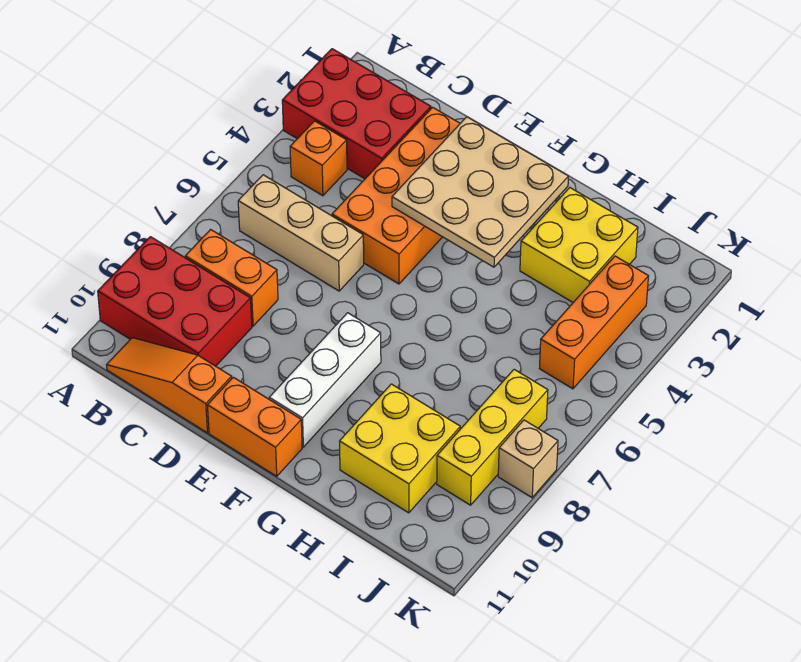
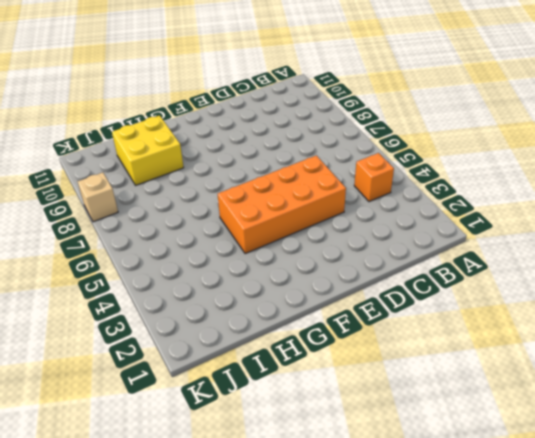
orange brick D4:G5 level 1 -> orange brick D2:E5 level 1
none -> red brick A2:C3 level 1
none -> red brick A9:C10 level 1
none -> tan brick B6:D6 level 1

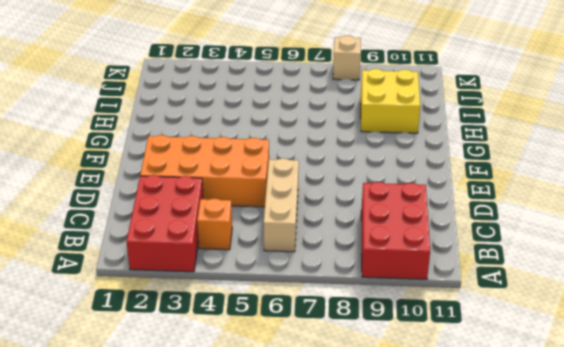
none -> orange brick B8:C8 level 1
none -> orange slope B11:D11 level 1 top D
none -> orange brick E11:F11 level 1

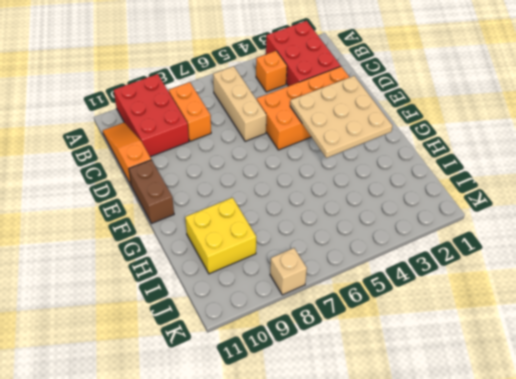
brown brick E11:F11 level 1 -> orange brick E11:F11 level 1
none -> white brick F8:F10 level 1
none -> yellow brick H2:I3 level 1
none -> orange brick J3:J5 level 1

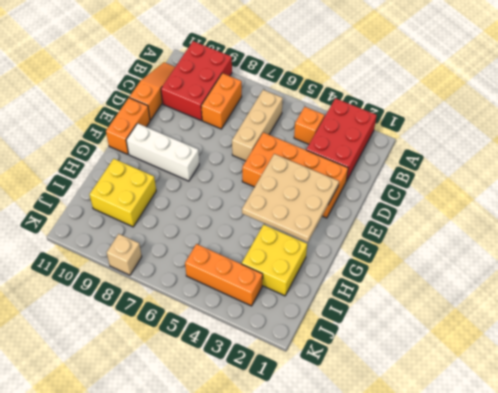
none -> yellow brick J7:J9 level 1

